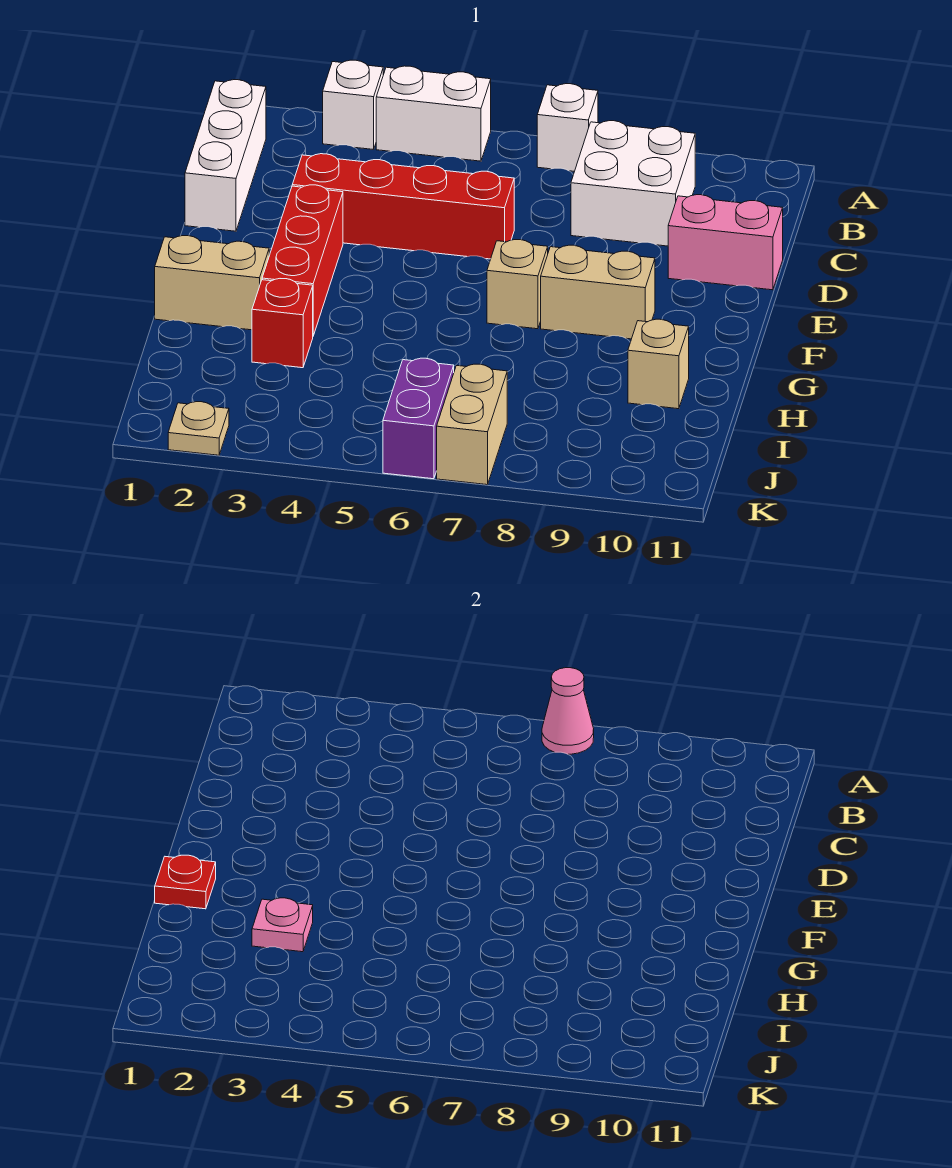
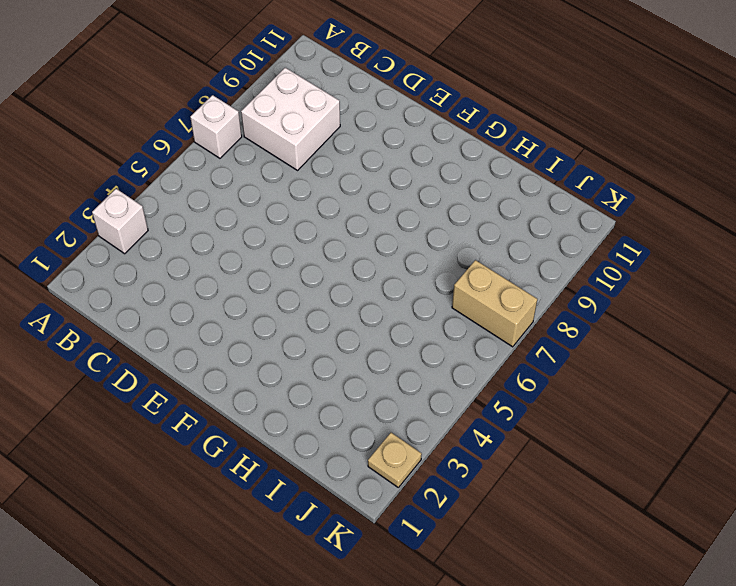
none -> white brick A4:A5 level 1
none -> white brick B1:D1 level 1
none -> red brick D3:D6 level 1

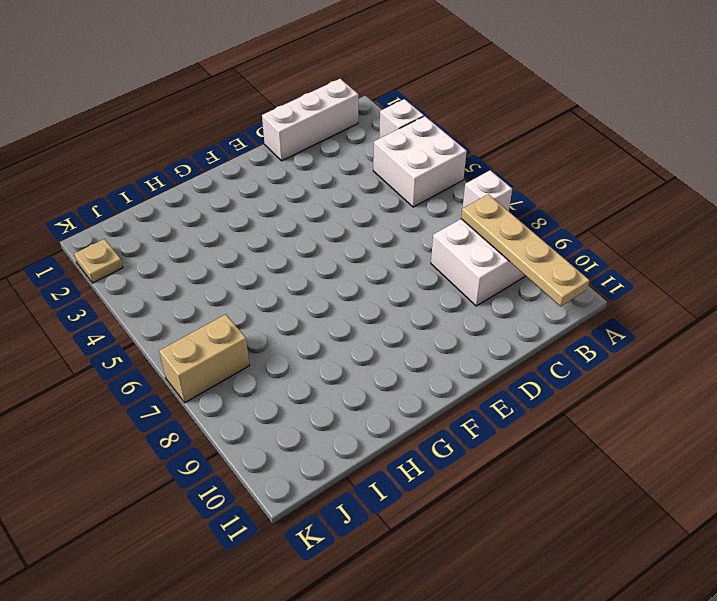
white brick A4:B5 level 1 -> white brick A4:A5 level 1
tan plate B8:B11 level 2 -> none
none -> red brick D3:D6 level 1
none -> pink brick D10:D11 level 1
none -> red brick E3:G3 level 1

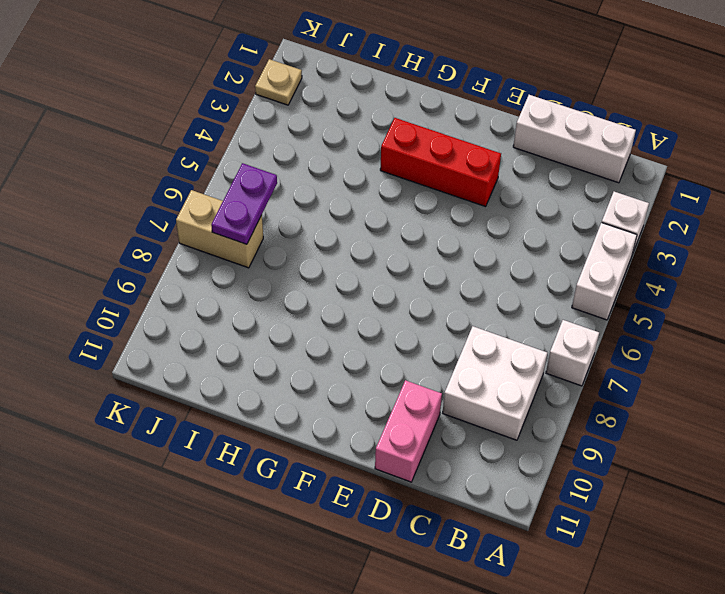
purple plate J6:J7 level 2 -> none
none -> red brick D3:D6 level 1
none -> tan brick F7 level 1
none -> tan brick F8:F9 level 1

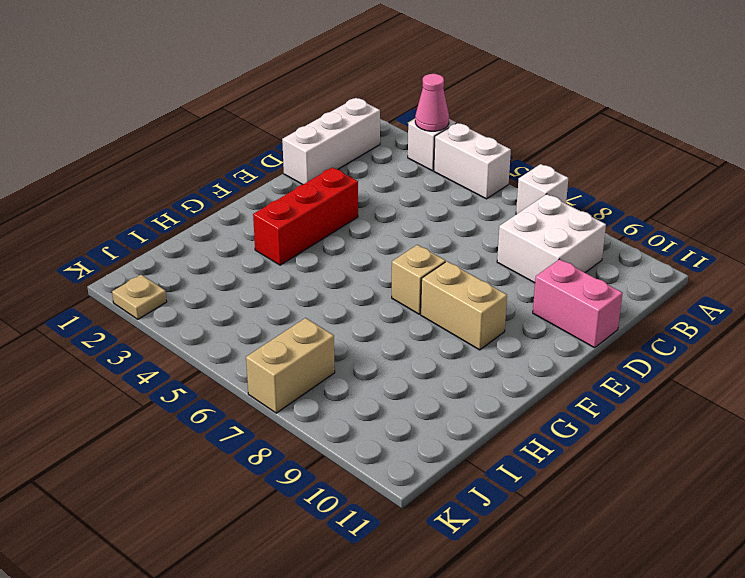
pink cone A3 level 2 -> pink cone A7 level 2
none -> red brick D3:D6 level 1
none -> tan brick G1:G2 level 1
none -> red brick H3 level 1

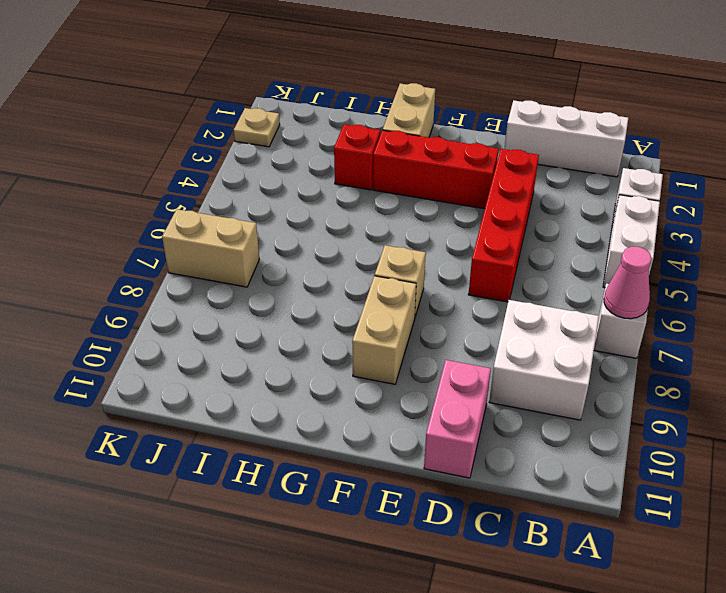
none -> tan brick H10 level 1
none -> purple brick J6:K6 level 1
none -> red plate G1 level 2

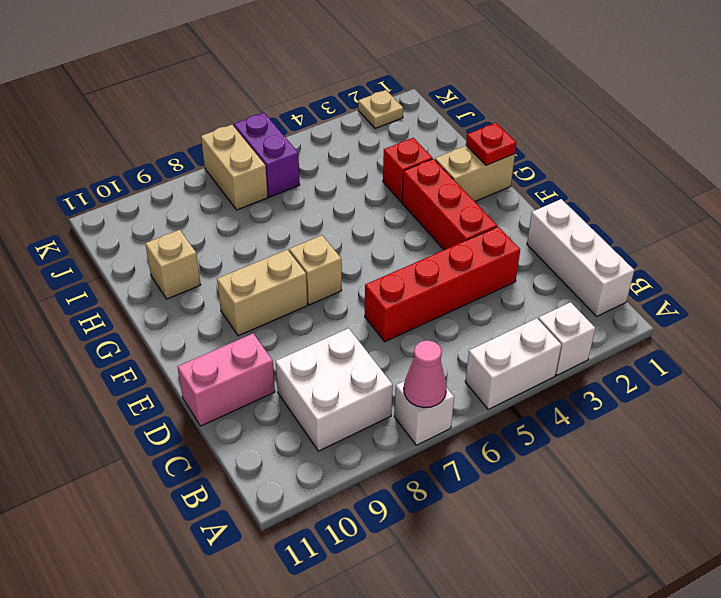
none -> pink plate H3 level 2

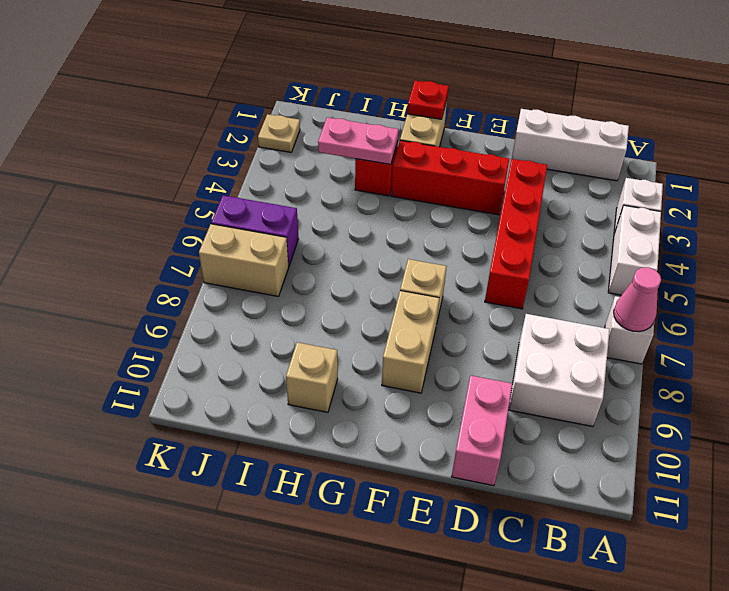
pink plate H3:I3 level 2 -> pink plate H3 level 2

